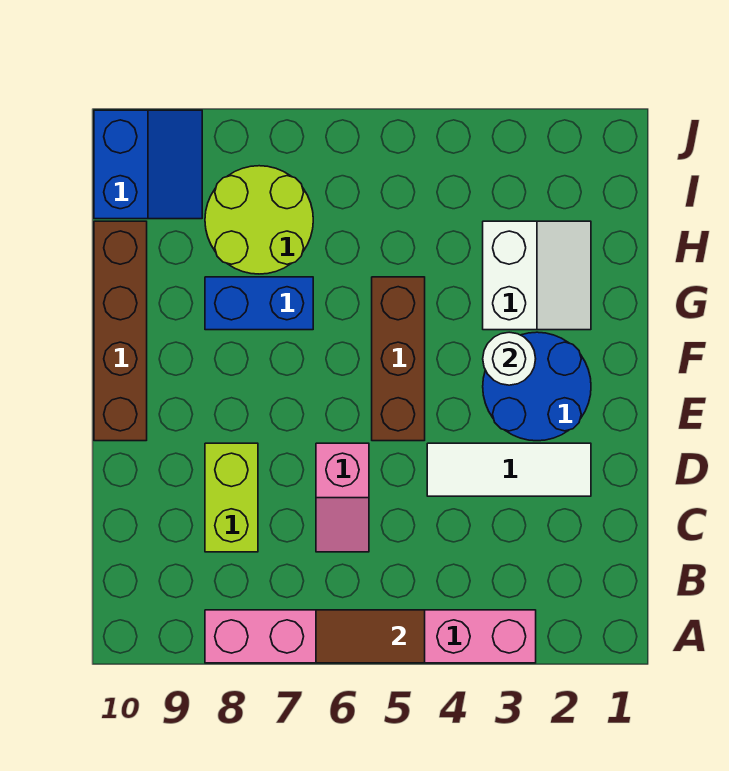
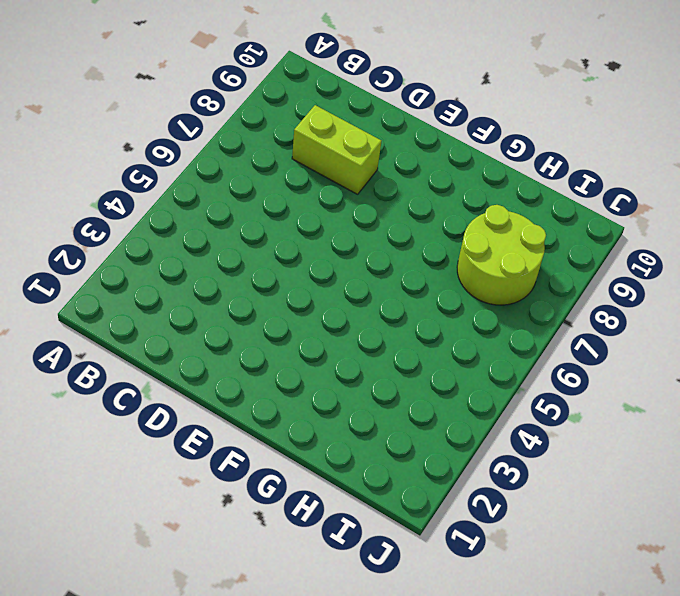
none -> pink brick A3:A8 level 1
none -> pink slope C6:D6 level 1 top D
none -> white tile D2:D4 level 1

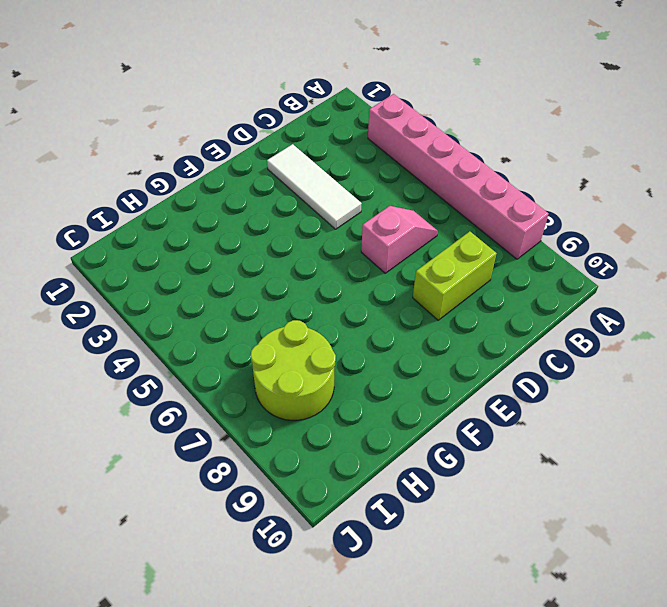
none -> blue round brick E2:F3 level 1
none -> brown brick E5:G5 level 1
none -> brown brick E10:H10 level 1

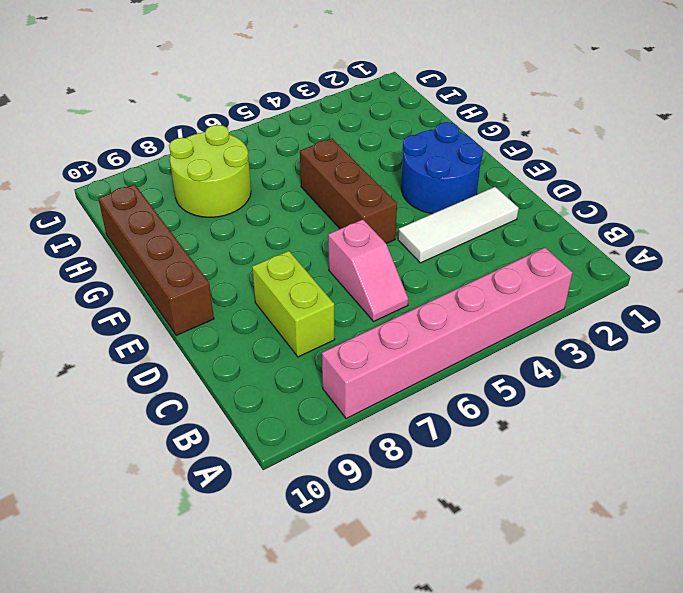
none -> white slope G2:H3 level 1 top 3
none -> blue brick G7:G8 level 1
none -> blue slope I9:J10 level 1 top 10

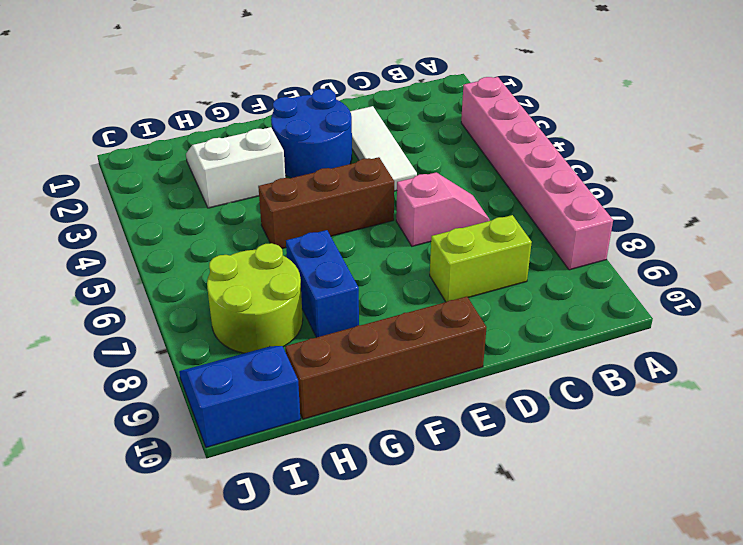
none -> brown tile A5:A6 level 2
none -> white round brick F3 level 2

